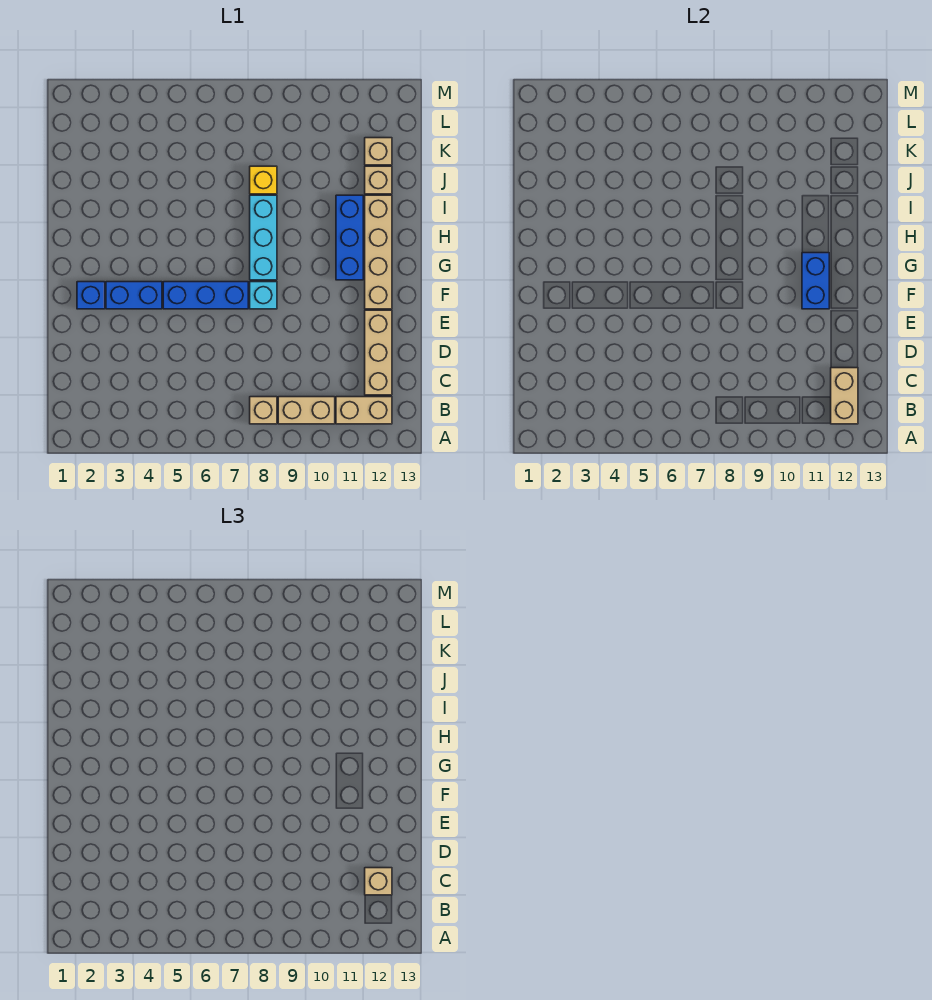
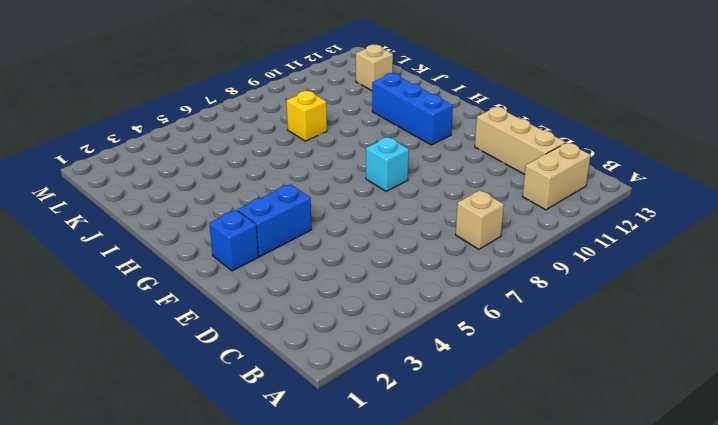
none -> tan brick B9:B10 level 1
none -> blue brick F5:F7 level 1
none -> tan brick F12:I12 level 1

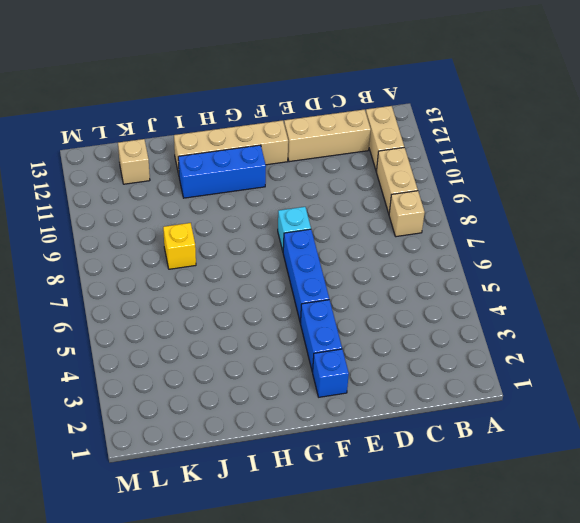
none -> cyan brick G8:I8 level 1
none -> tan brick J12 level 1
none -> tan brick B12:C12 level 2

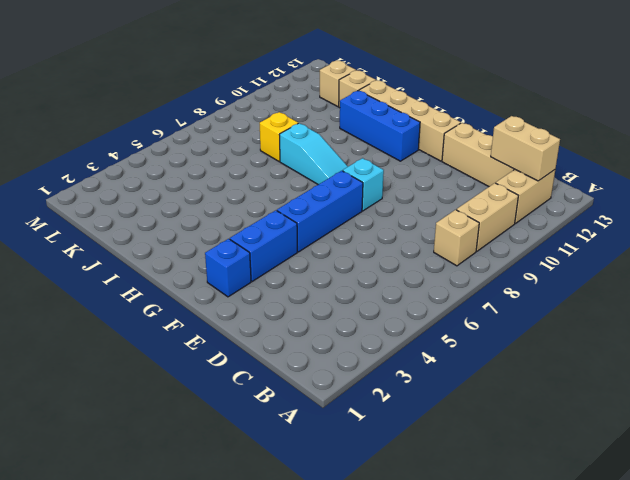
cyan slope G8:I8 level 1 top I -> cyan brick G8:I8 level 1
none -> blue brick F11:G11 level 2
none -> tan brick C12 level 3

